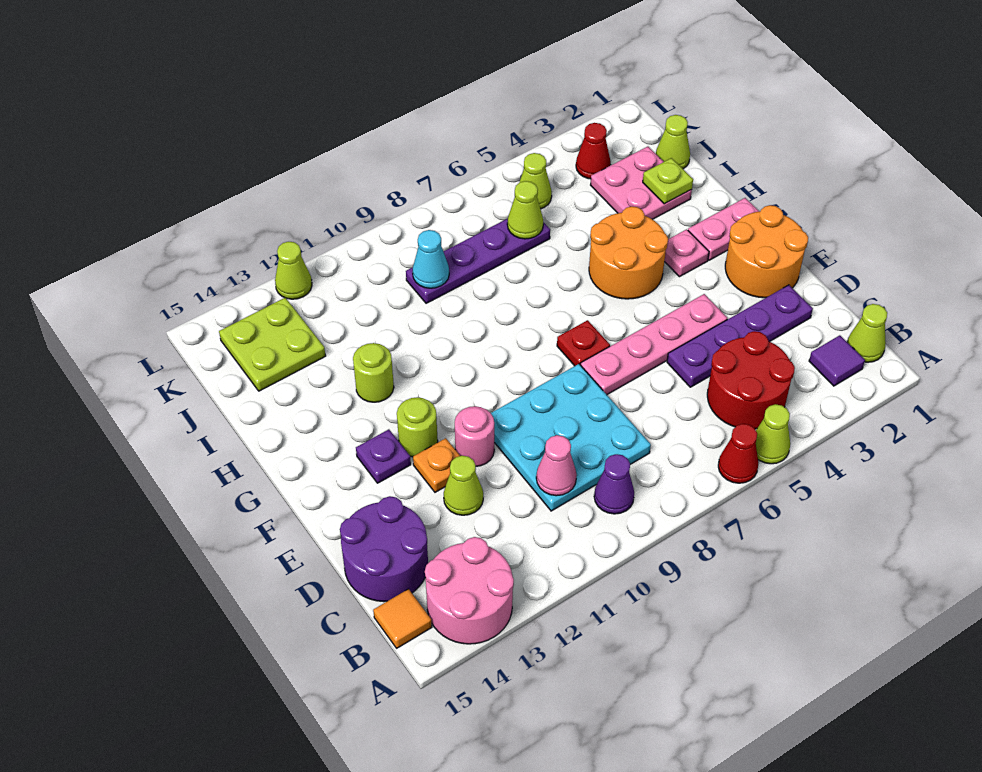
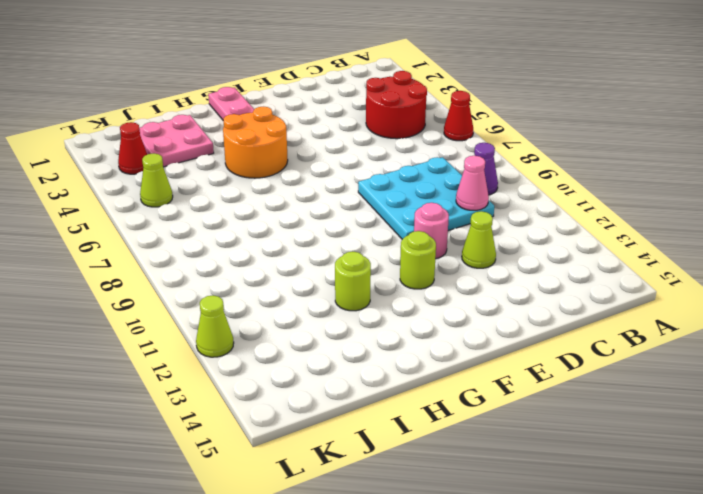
none -> lime cone A5 level 1
none -> pink round brick A13:B14 level 1
none -> lime cone B1 level 1
none -> purple tile B2 level 1

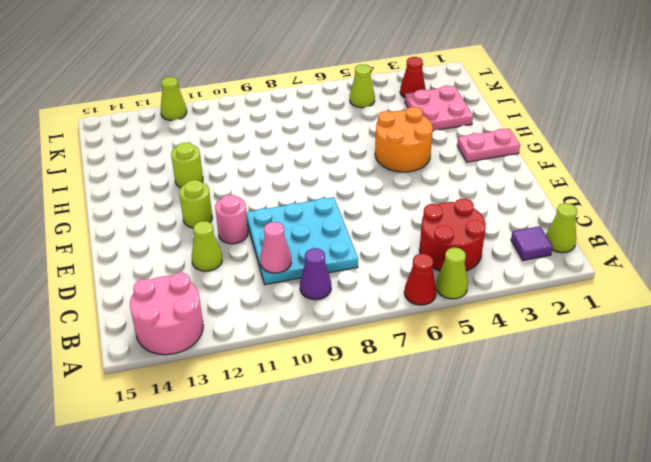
none -> orange tile B15 level 1
none -> purple round brick C14:D15 level 1
none -> purple plate D2:D5 level 1
none -> orange round brick E1:F2 level 1

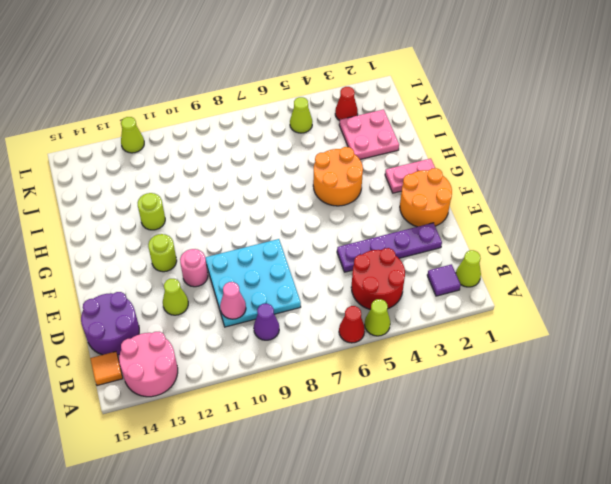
none -> pink plate E4:E7 level 1
none -> orange plate E12 level 1
none -> red plate F7 level 1
none -> purple plate F13 level 1

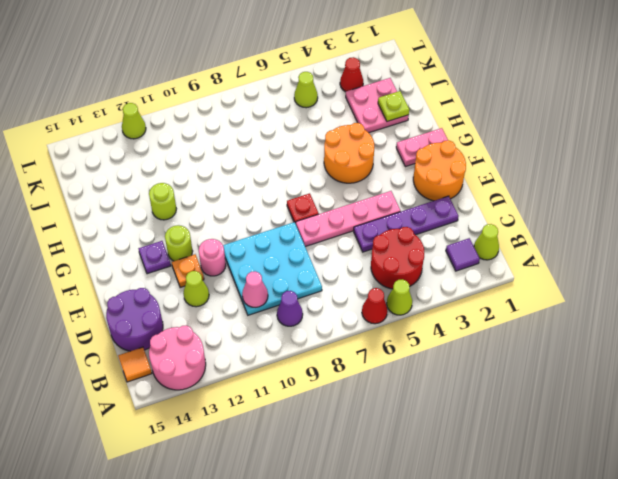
none -> pink plate G3 level 1
none -> lime cone J1 level 1
none -> purple plate J6:J9 level 1
none -> lime plate J13:K14 level 1

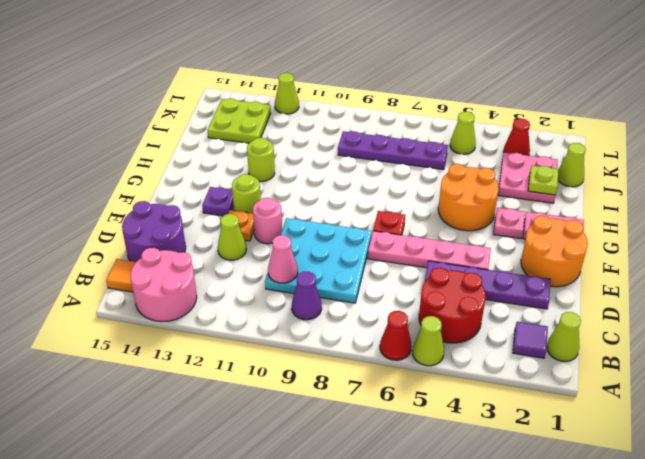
none -> lime cone J6 level 2
none -> cyan cone J9 level 2

